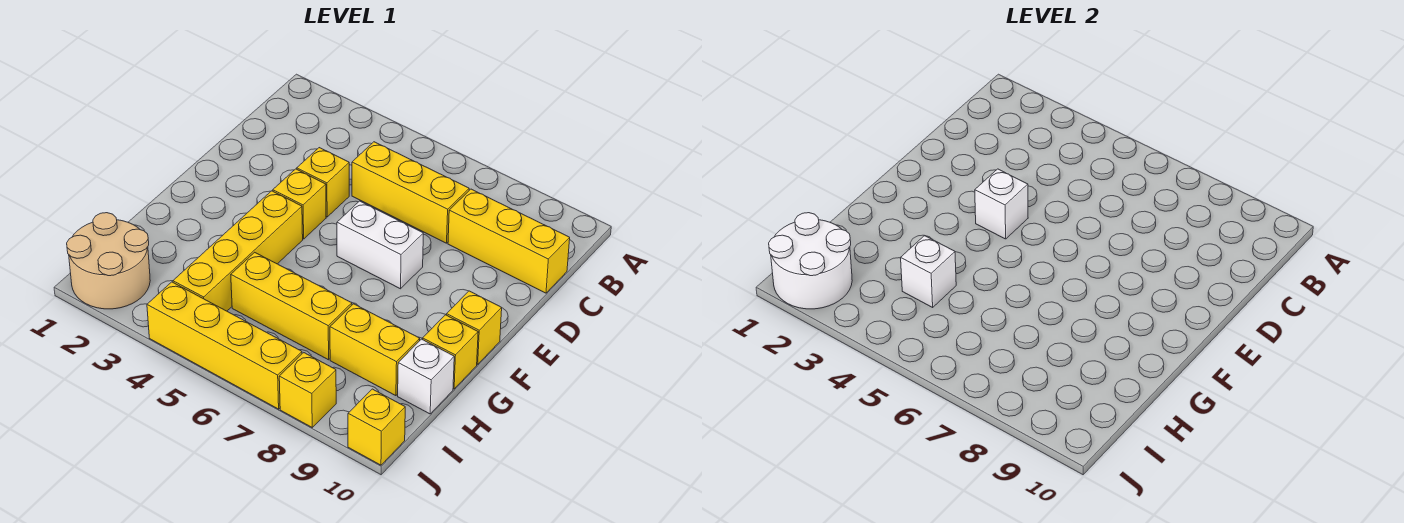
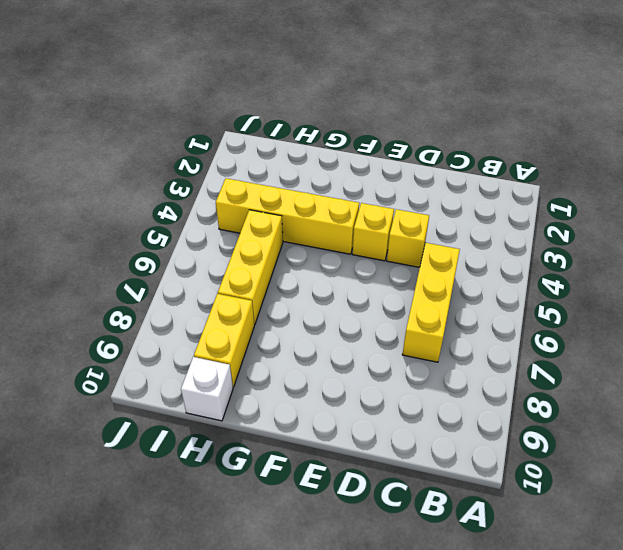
none -> yellow brick C8:C10 level 1
none -> white brick E6:E7 level 1
none -> yellow brick F10 level 1

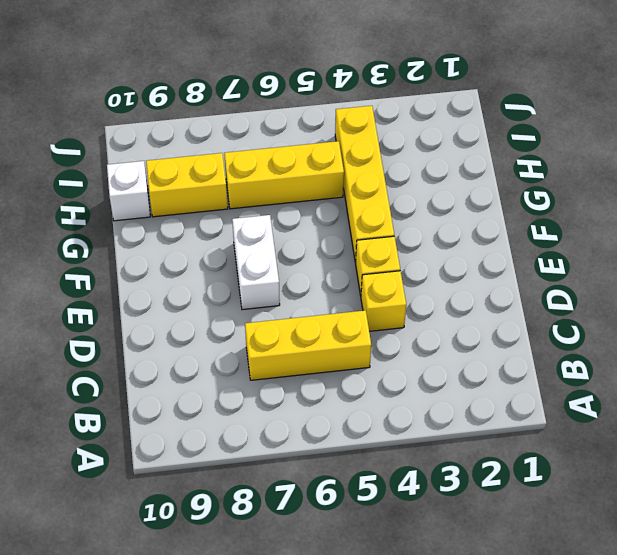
white brick E7:F7 level 1 -> white brick E6:E7 level 1
none -> yellow brick C8:C10 level 1
none -> yellow brick F10 level 1
none -> yellow brick G10 level 1

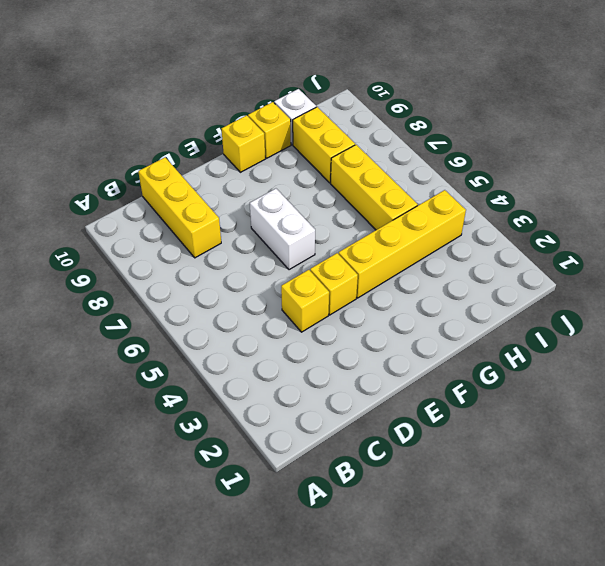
none -> yellow brick C5:C7 level 1
none -> tan round brick I1:J2 level 1
none -> yellow brick J4:J7 level 1

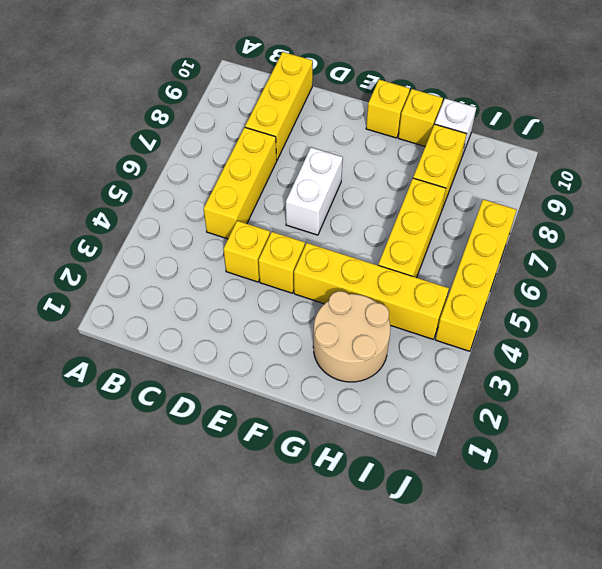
tan round brick G2:H3 level 1 -> tan round brick I1:J2 level 1
none -> yellow brick J8 level 1
none -> yellow brick J10 level 1
none -> white brick E4 level 2

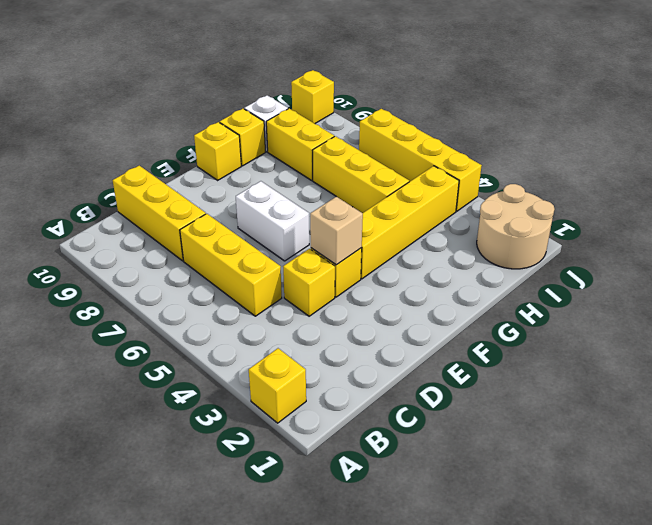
yellow brick A2 level 1 -> yellow brick J8 level 1
tan brick E4 level 2 -> white brick E4 level 2
none -> white brick H4 level 2
none -> white round brick I1:J2 level 2

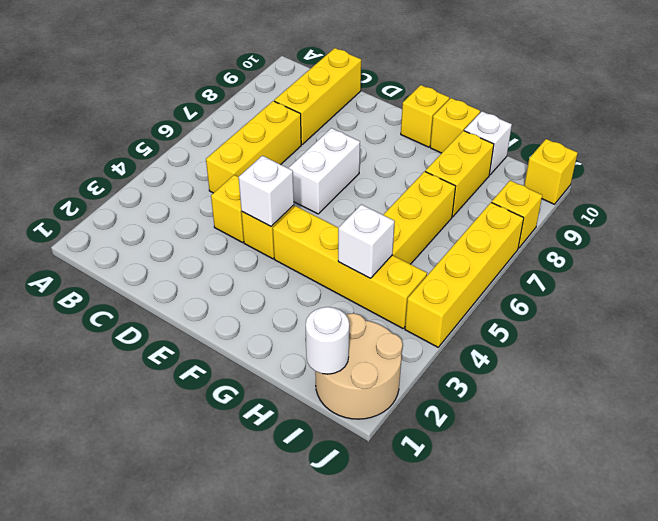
white round brick I1 level 2 -> white round brick I1:J2 level 2

